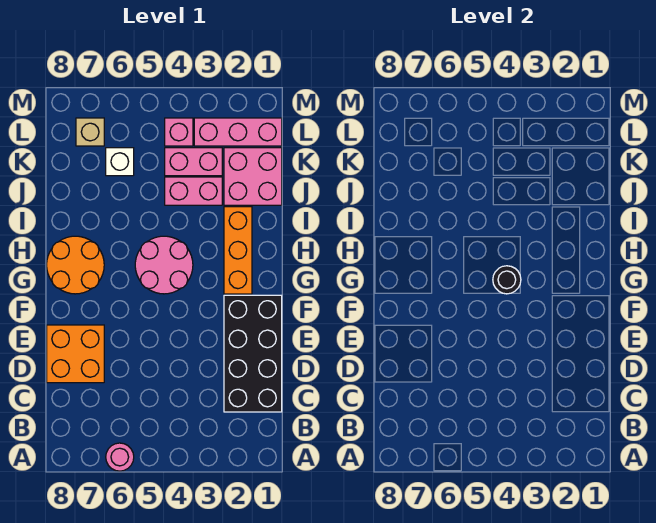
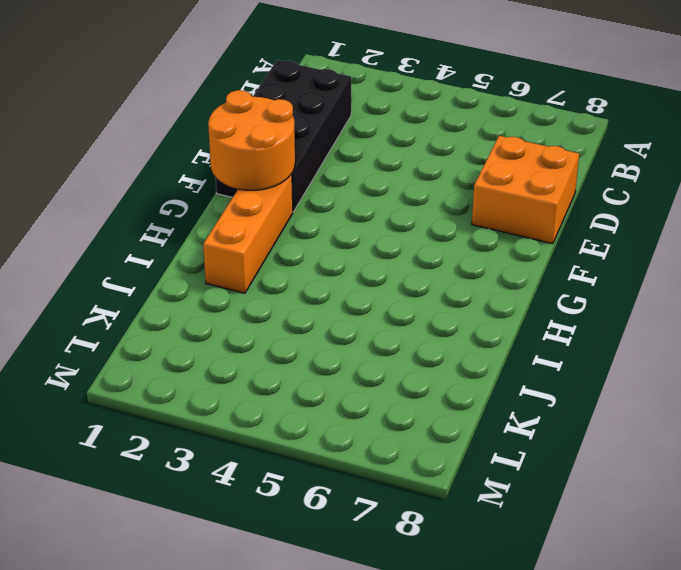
orange round brick F1:G2 level 2 -> orange round brick G7:H8 level 1
none -> pink round brick A6 level 1
none -> pink round brick G4:H5 level 1
none -> pink brick J1:K2 level 1

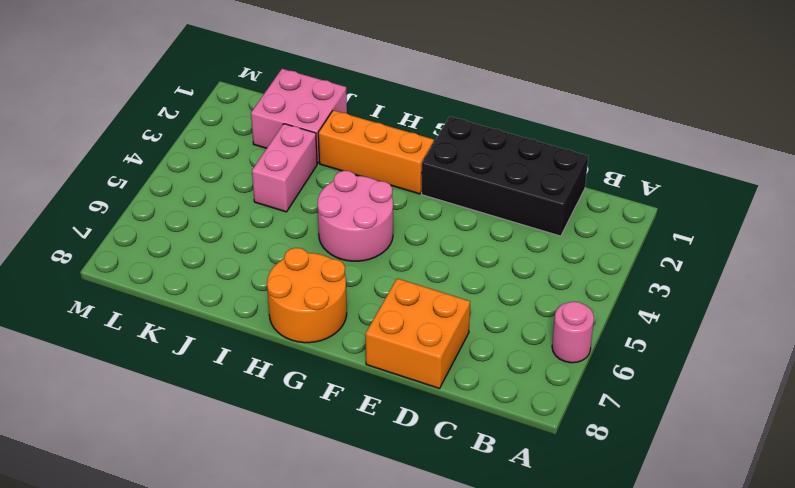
none -> pink brick K3:K4 level 1
none -> white brick K6 level 1
none -> pink brick L1:L3 level 1

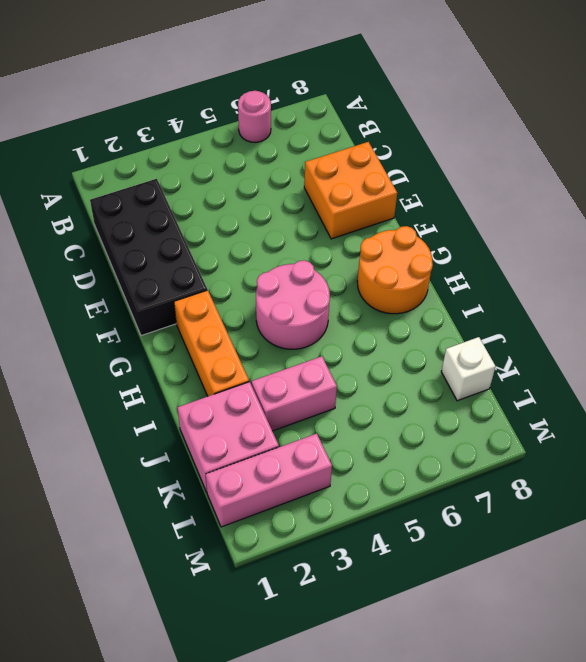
white brick K8 level 1 -> white brick K6 level 1
none -> pink brick K3:K4 level 1
none -> pink brick L4 level 1
none -> tan brick L7 level 1

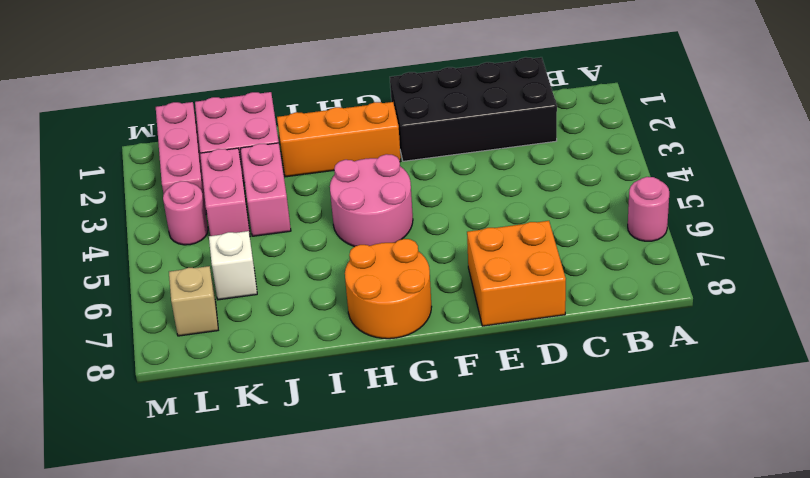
pink round brick L4 level 1 -> pink brick L4 level 1
none -> black round brick G4 level 2

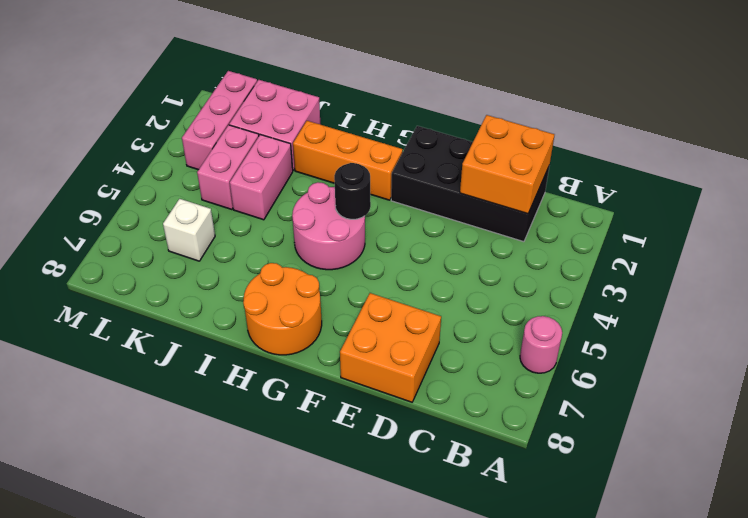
orange brick C1:D2 level 2 -> none
none -> pink brick L4 level 1
none -> tan brick L7 level 1

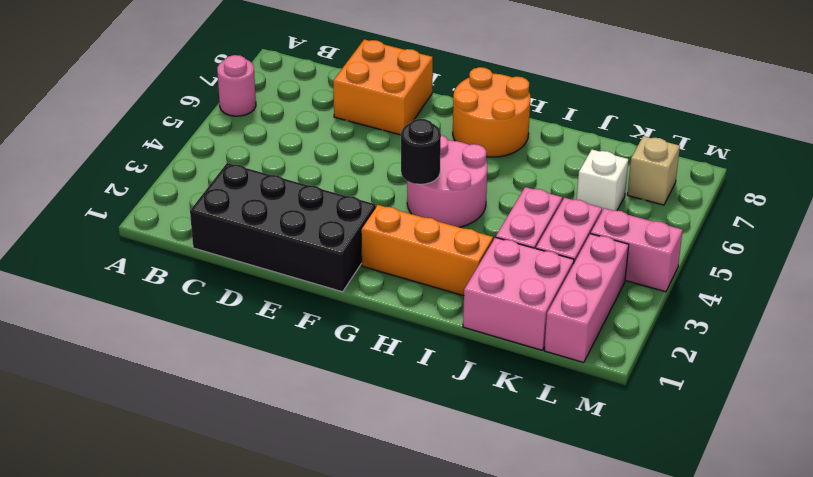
pink brick L4:M4 level 1 -> pink brick L4 level 1

